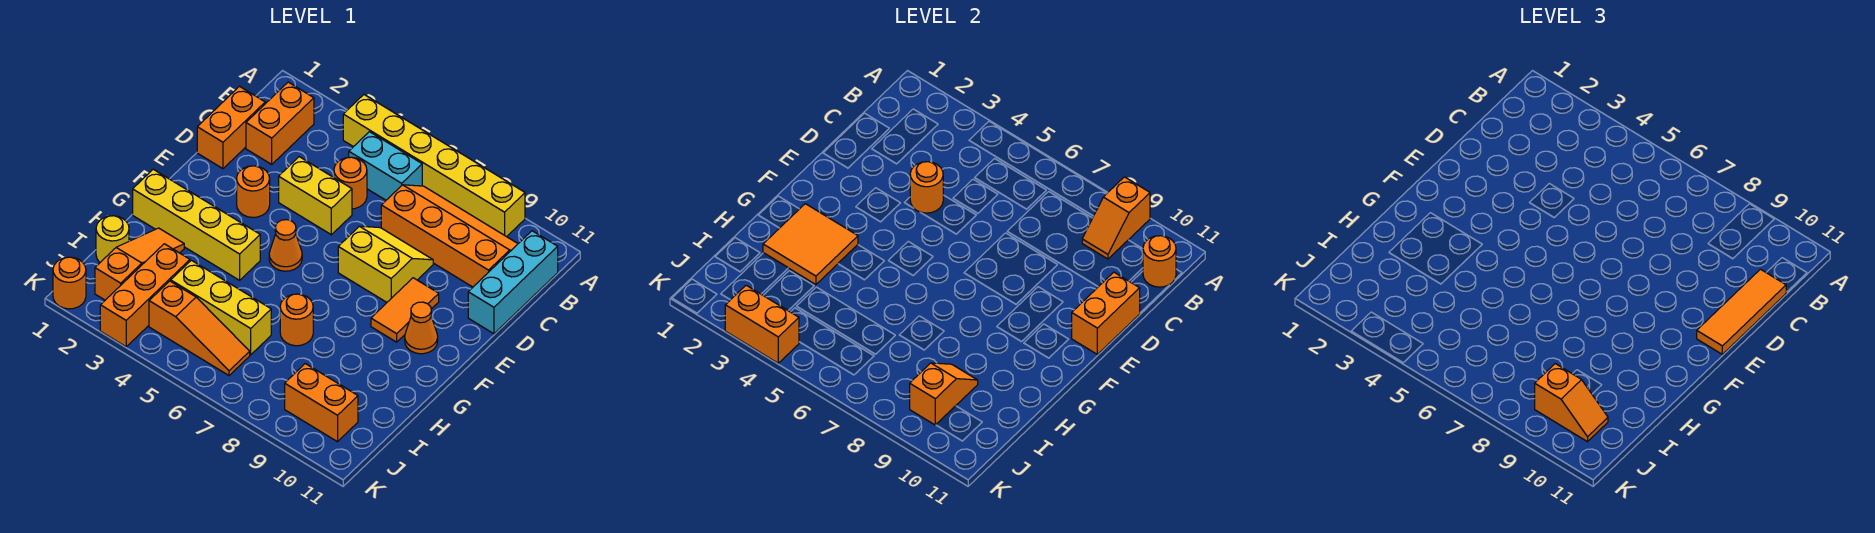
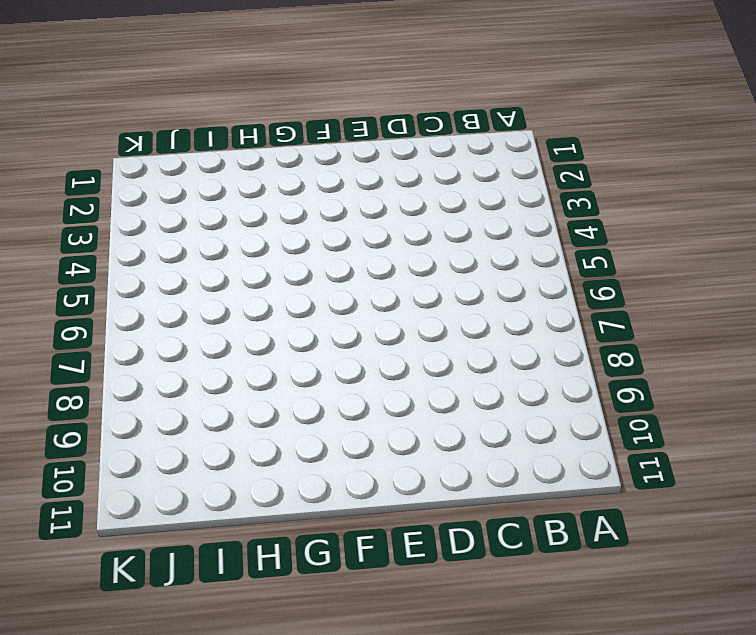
none -> yellow brick A4:A9 level 1
none -> orange brick B2:C2 level 1
none -> cyan brick B5:B6 level 1
none -> orange slope B7:C10 level 1 top C

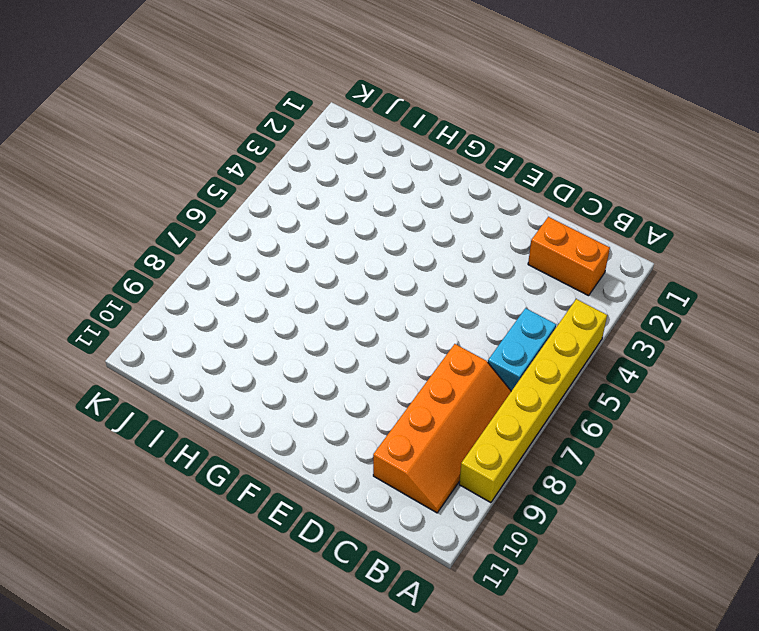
none -> cyan brick B11:D11 level 1
none -> orange brick C1:D1 level 1
none -> orange round brick C5 level 1
none -> yellow brick D4:D5 level 1

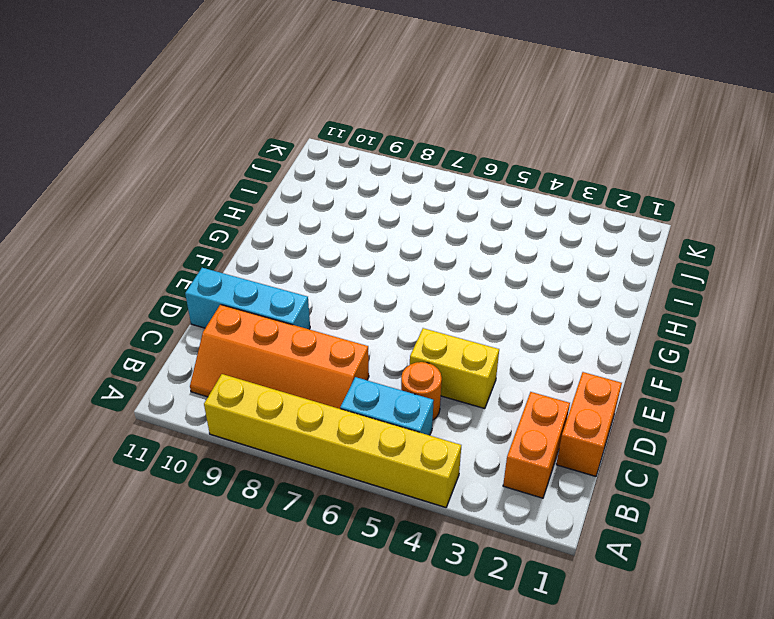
cyan brick D9:D11 level 1 -> cyan brick B11:D11 level 1
none -> yellow slope D7:E8 level 1 top E
none -> orange round brick E3 level 1
none -> orange tile E9:F9 level 1
none -> orange cone F5 level 1

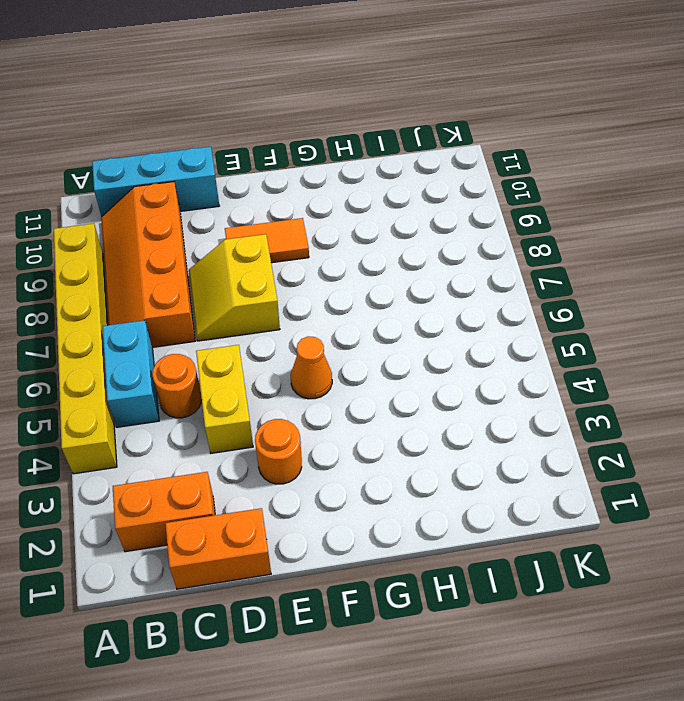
none -> orange cone F10 level 1
none -> yellow brick G1:G4 level 1
none -> orange slope H2:J2 level 1 top J
none -> orange round brick H7 level 1

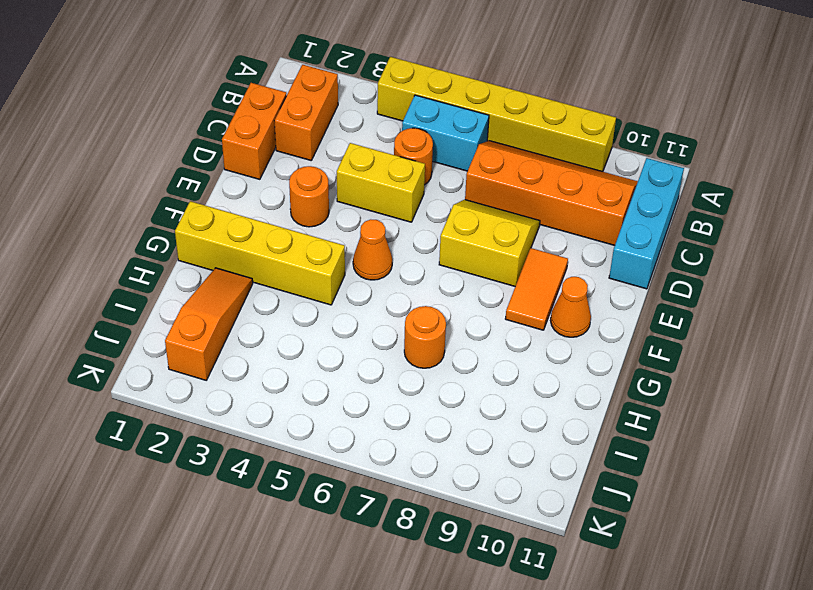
none -> yellow round brick I1 level 1
none -> orange brick I3:K3 level 1
none -> yellow brick I4:I6 level 1
none -> orange slope J4:J6 level 1 top 4

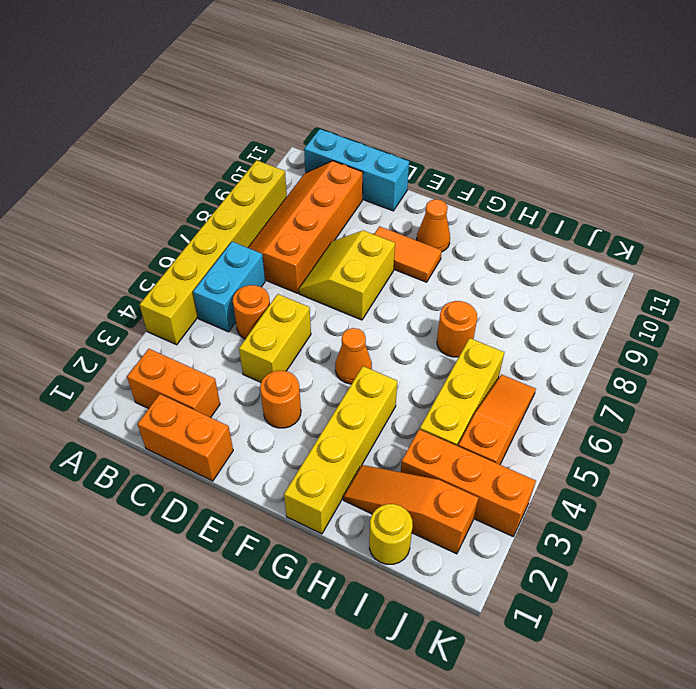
none -> orange brick J9:J10 level 1
none -> orange round brick K1 level 1
none -> orange slope A9:B9 level 2 top A
none -> orange round brick B11 level 2

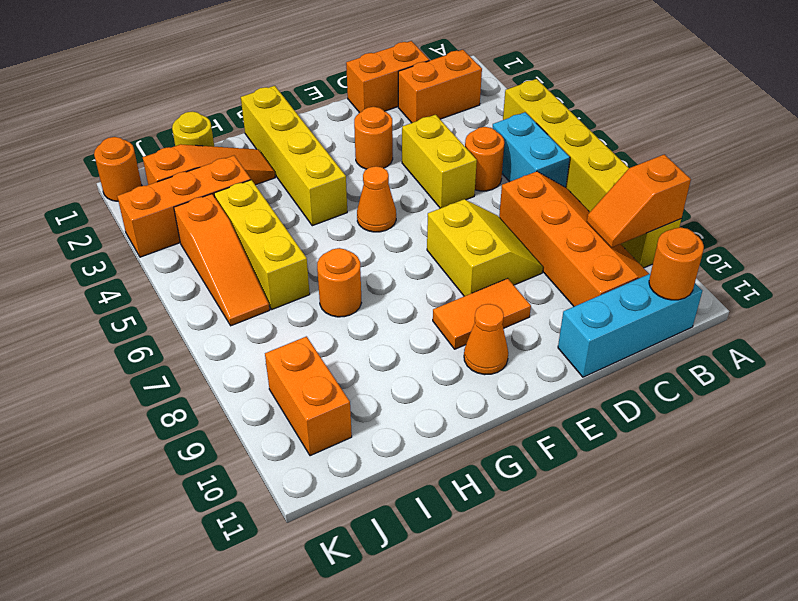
none -> orange round brick D4 level 2
none -> orange brick D11:E11 level 2
none -> orange tile G2:H3 level 2
none -> orange slope I9:J9 level 2 top J

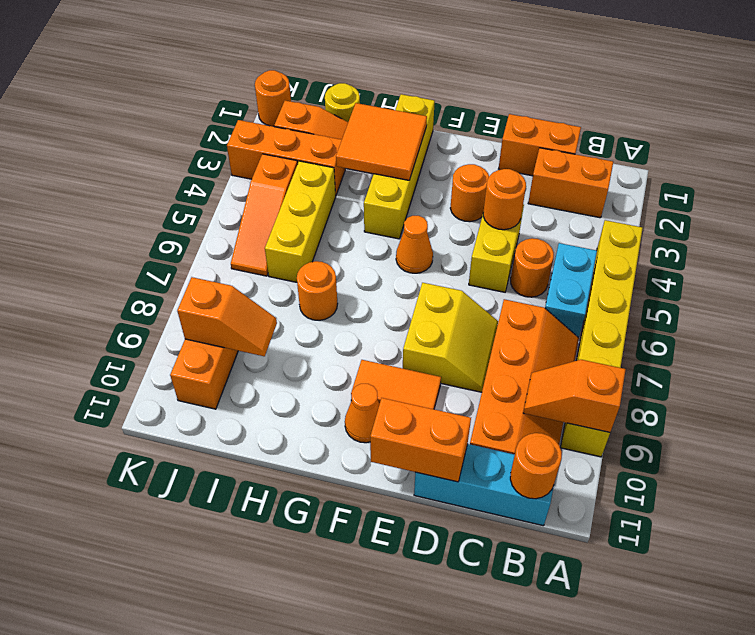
none -> orange brick K3:K4 level 2
none -> orange tile C11:E11 level 3
none -> orange slope J9:J10 level 3 top 9

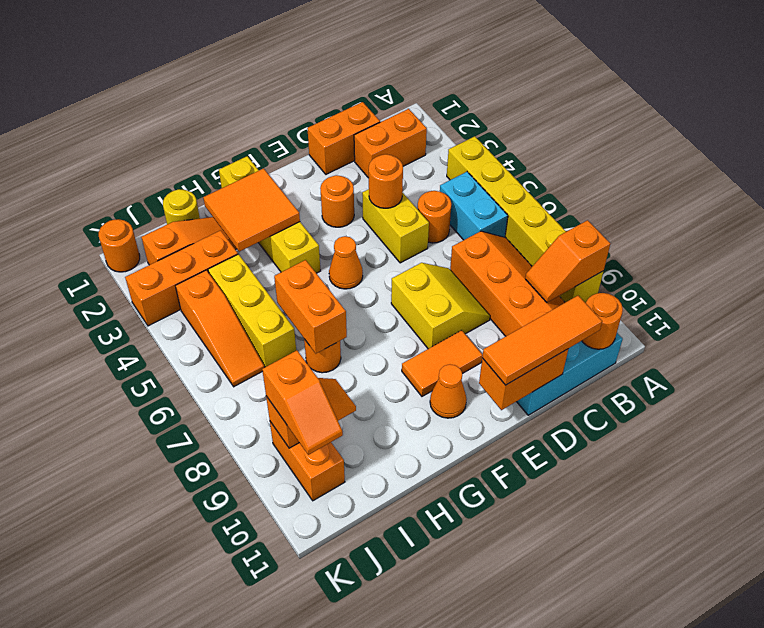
orange brick H6:H7 level 2 -> orange brick K3:K4 level 2

